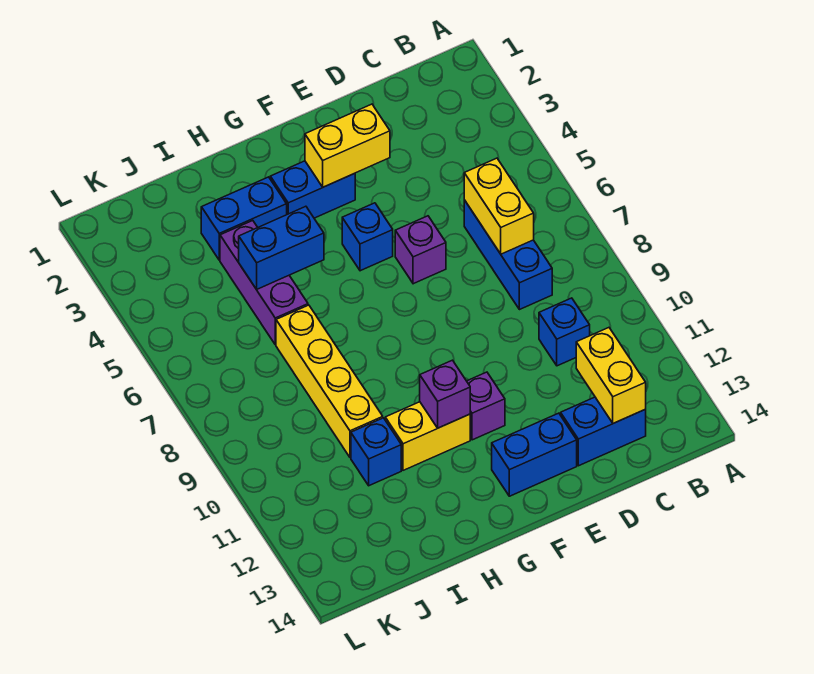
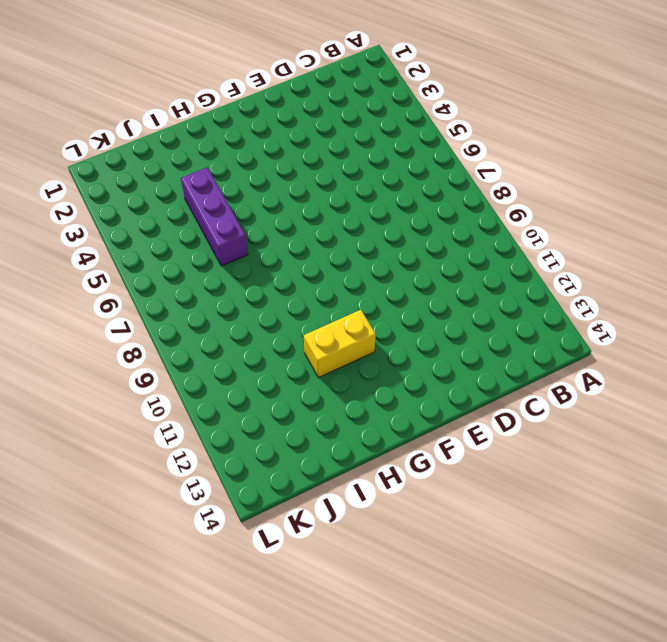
none -> blue brick C6:C8 level 1
none -> blue brick C10 level 1
none -> blue brick C13:D13 level 1

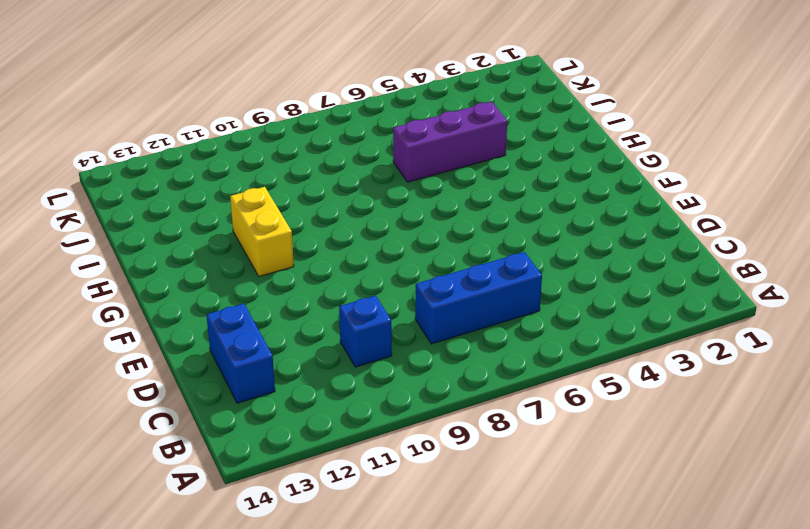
none -> purple brick E6 level 1
none -> blue brick E13:F13 level 1
none -> blue brick F3:G3 level 1

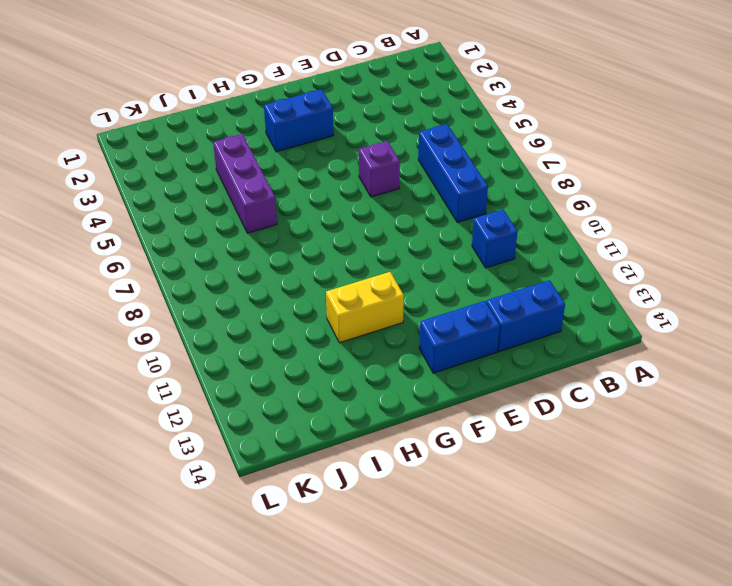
none -> blue brick F5 level 1
none -> purple brick F11 level 1
none -> blue brick H3:I3 level 1

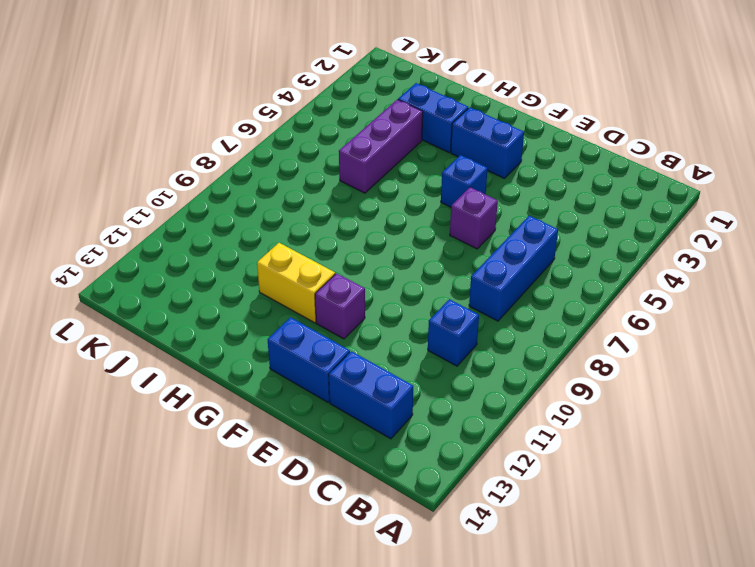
none -> yellow brick I7:I10 level 1
none -> blue brick I11 level 1
none -> yellow brick C6:C7 level 2

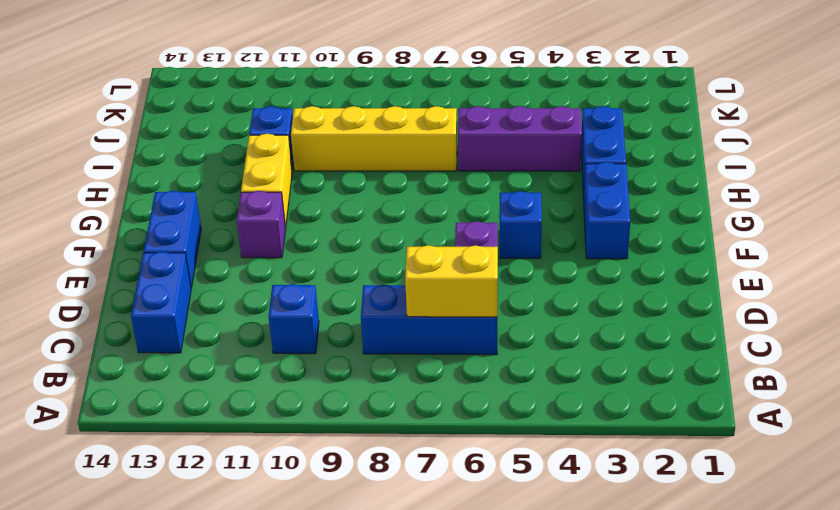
none -> yellow brick C12:C13 level 2
none -> yellow brick E3:F3 level 2
none -> purple brick G11 level 2

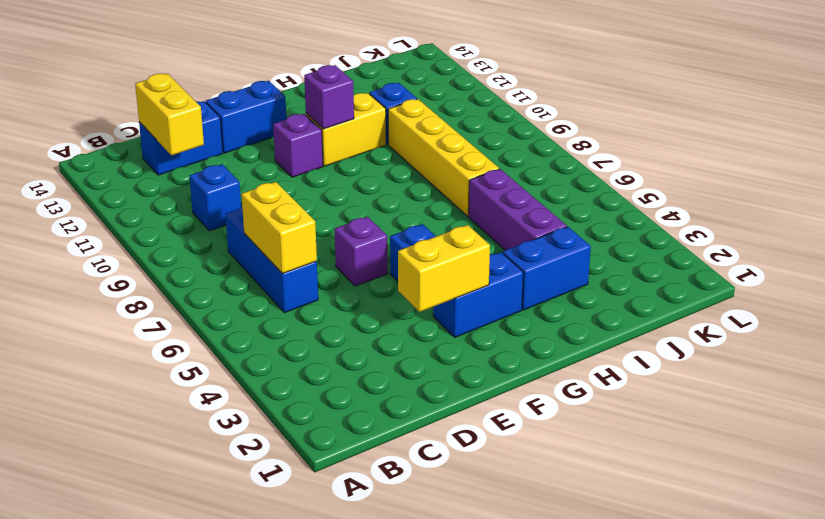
none -> blue brick H5:I5 level 2

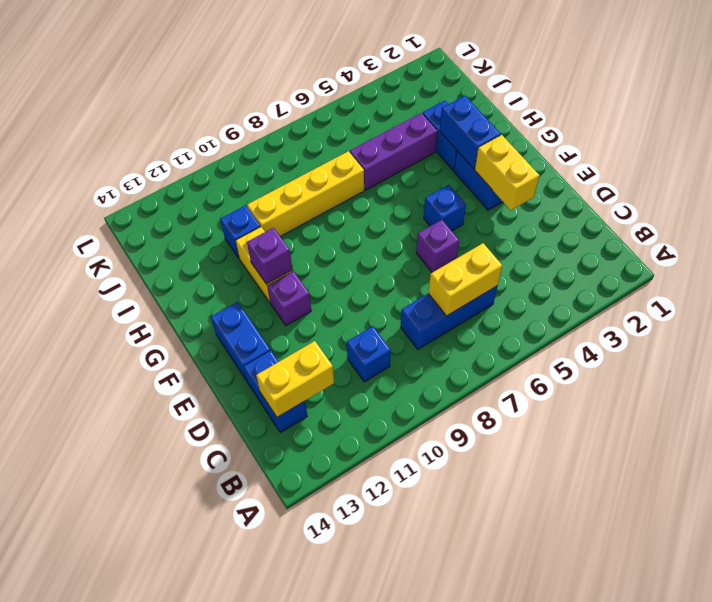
blue brick G3:H3 level 2 -> blue brick H5:I5 level 2

